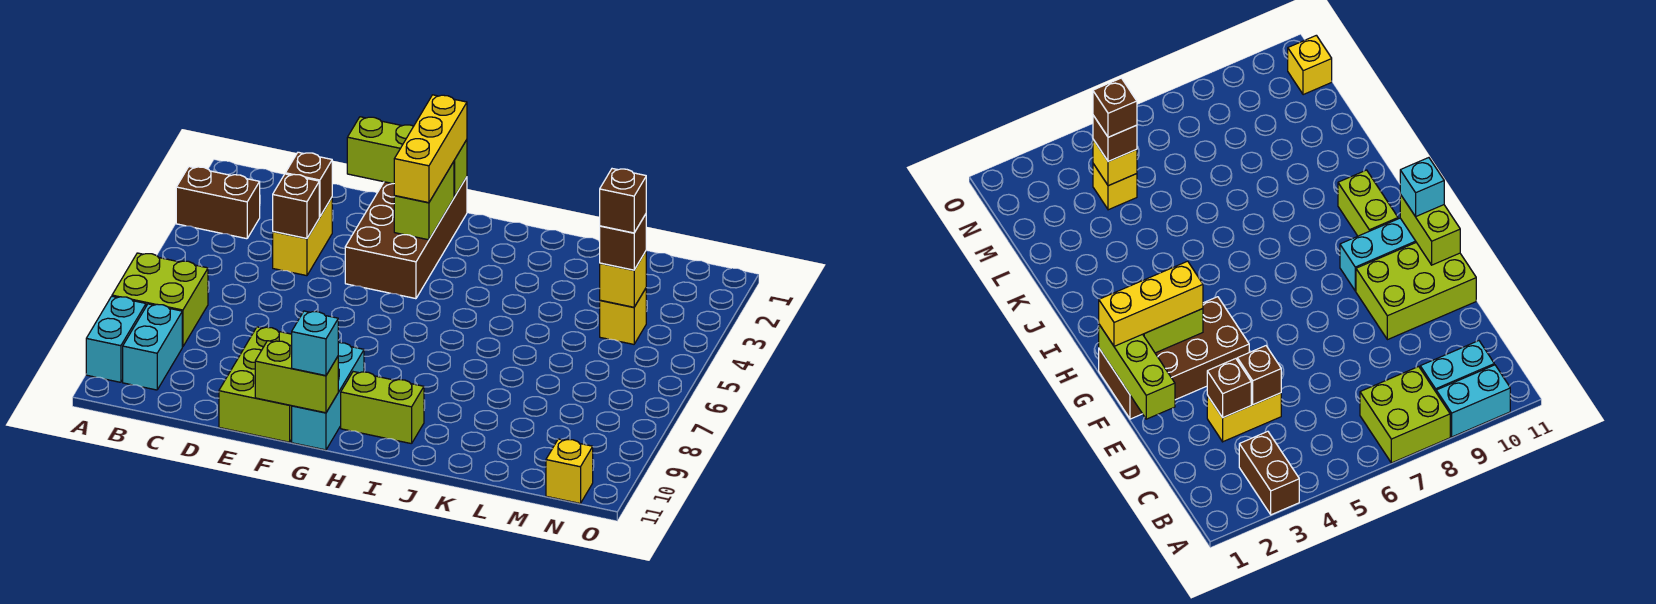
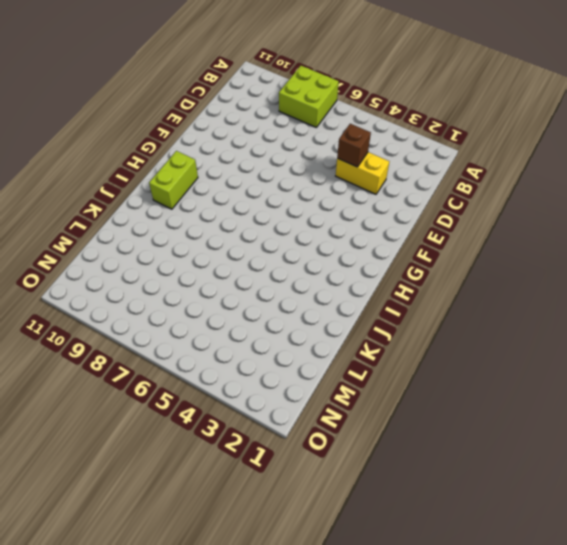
none -> brown brick A3:B3 level 1
none -> cyan brick A9:A10 level 1
none -> cyan brick B9:B10 level 1

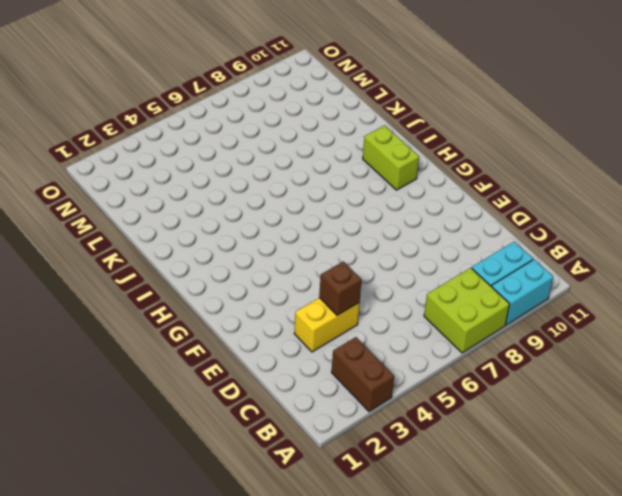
none -> lime brick E9:F11 level 1
none -> brown brick F1:G4 level 1
none -> cyan brick G9:G11 level 1

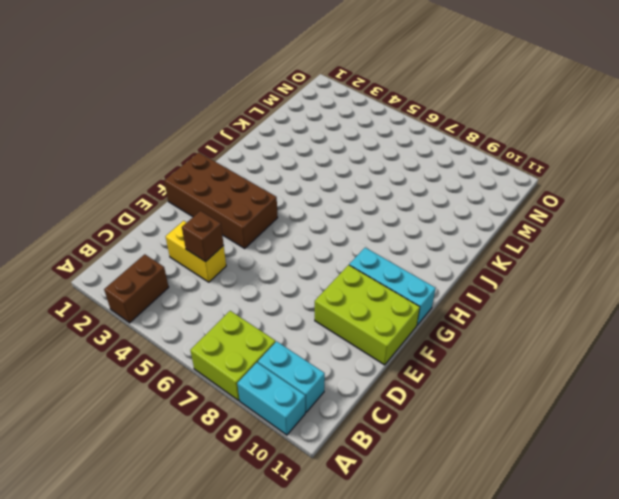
none -> lime brick H10:I10 level 1
none -> yellow brick M4 level 1
none -> yellow brick N11 level 1

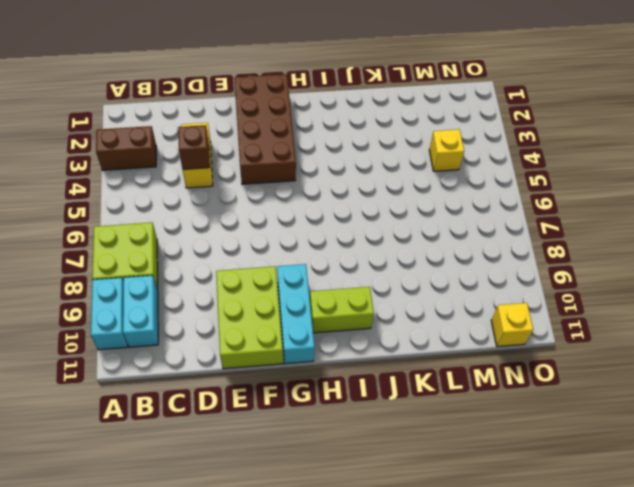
none -> brown brick D3 level 2
none -> lime brick E1:G1 level 2
none -> lime brick F11:G11 level 2

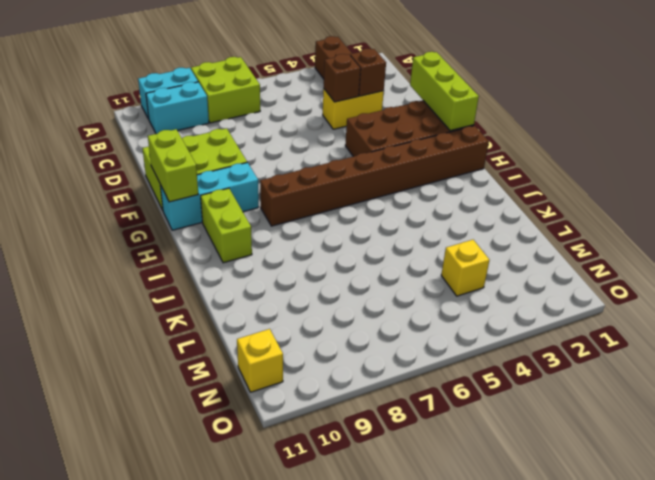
brown brick H1:H8 level 1 -> none
none -> lime brick G2:G3 level 2
none -> yellow brick M4 level 2
none -> yellow brick G1:G3 level 3

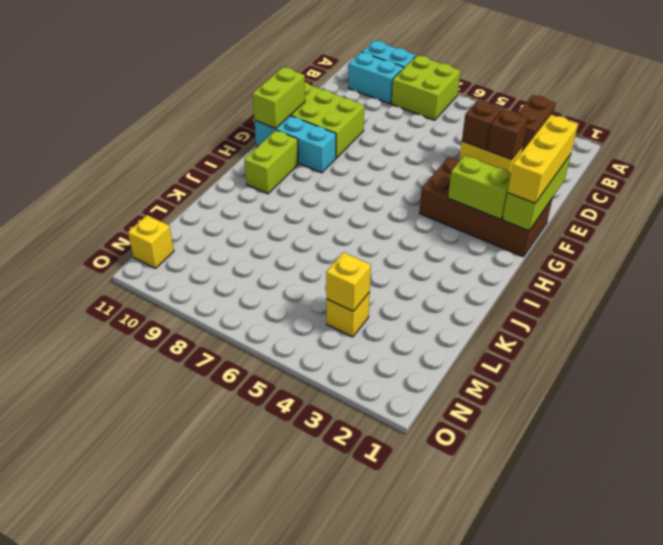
yellow brick E1:G1 level 3 -> yellow brick G1:G3 level 3
none -> cyan brick G11 level 3
none -> brown brick M4 level 3
none -> brown brick M4 level 4

